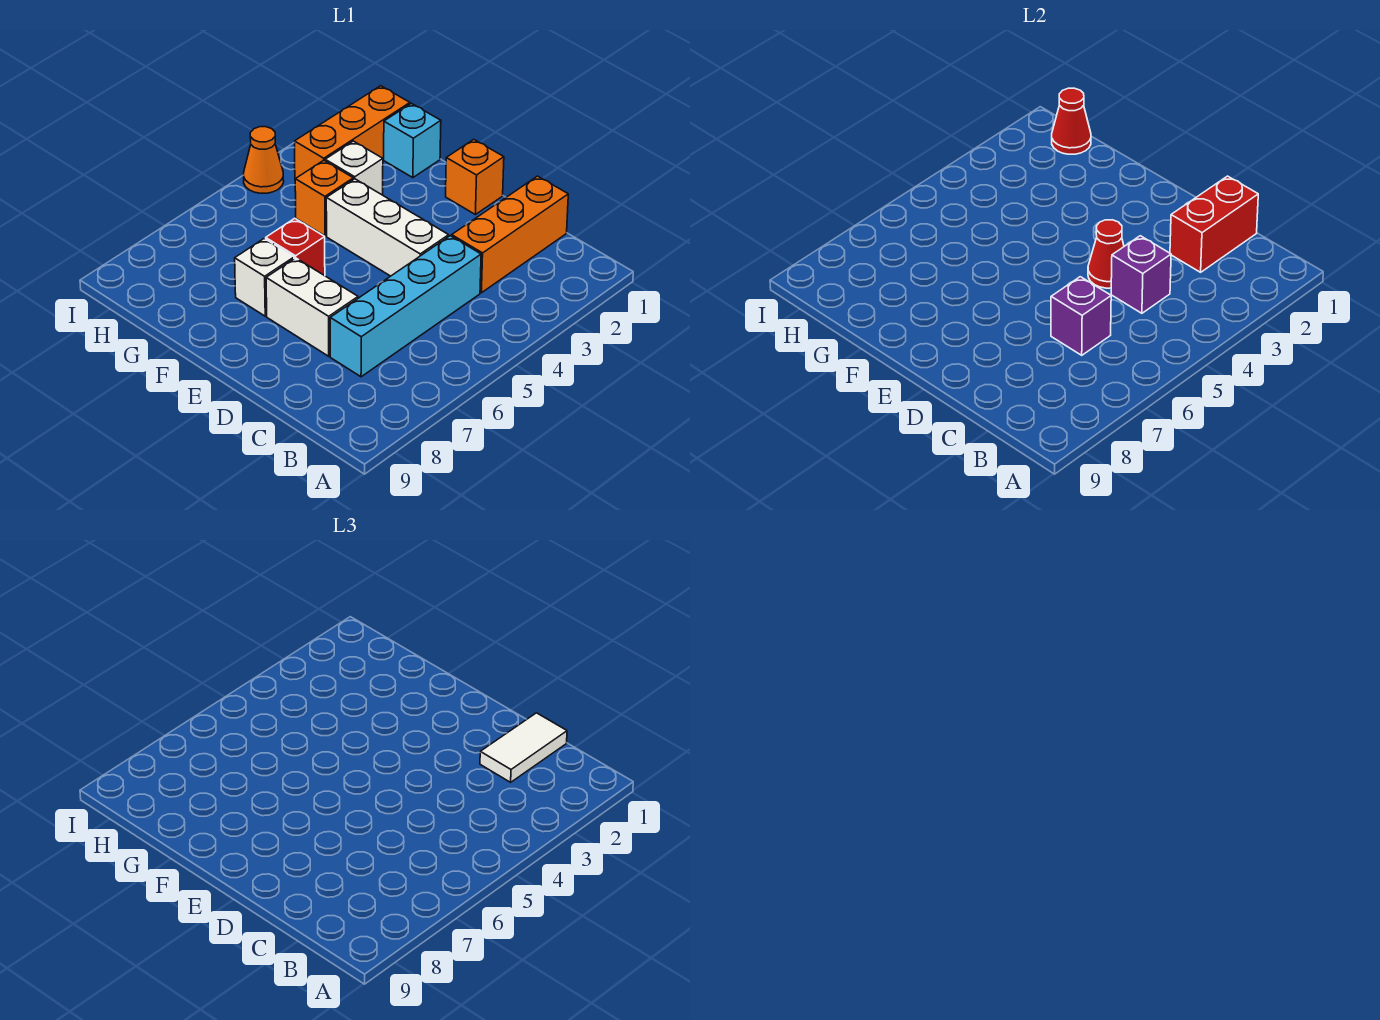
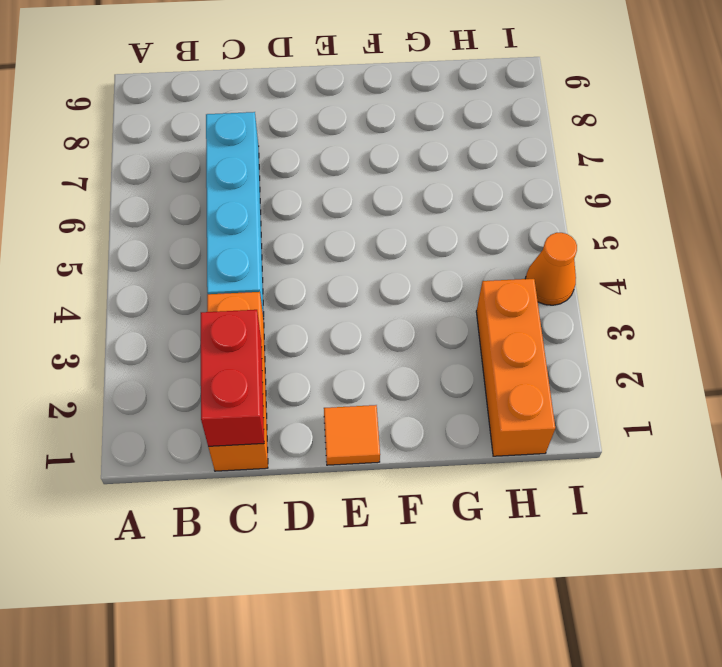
orange tile E1 level 1 -> orange brick E1 level 1
none -> white brick D4:F4 level 1
none -> white brick D7:E7 level 1
none -> red brick F6 level 1

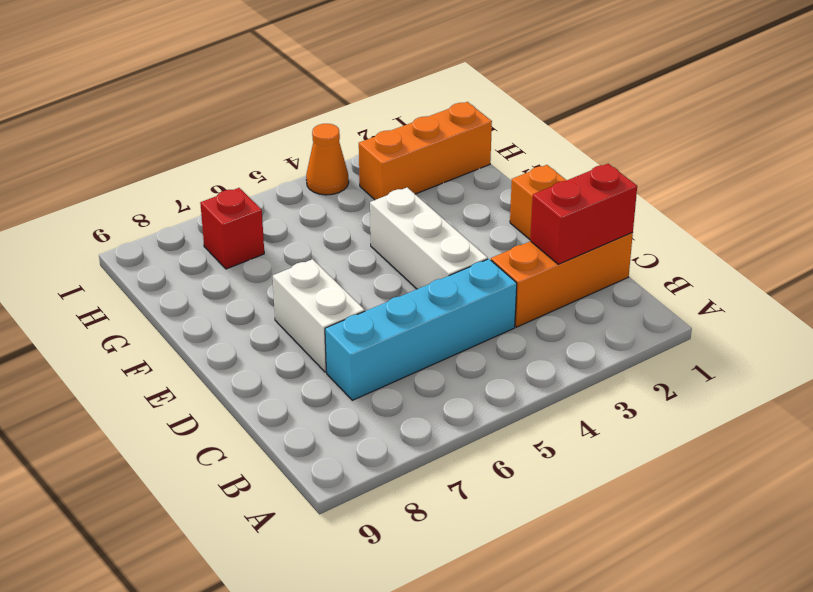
red brick H7 level 1 -> red brick F6 level 1
none -> white brick F7 level 1
none -> cyan brick G1 level 1
none -> white brick G3 level 1

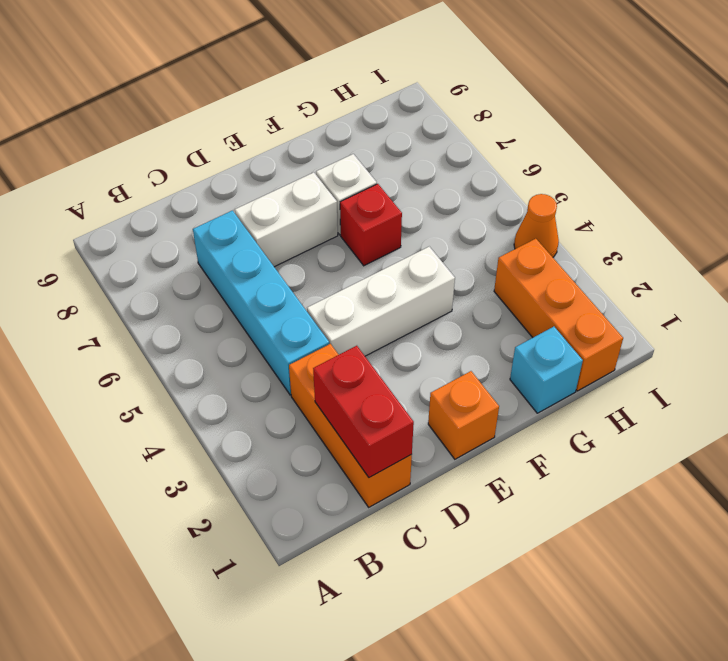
none -> white brick G3 level 1
none -> orange brick G4 level 1
none -> purple brick C4 level 2

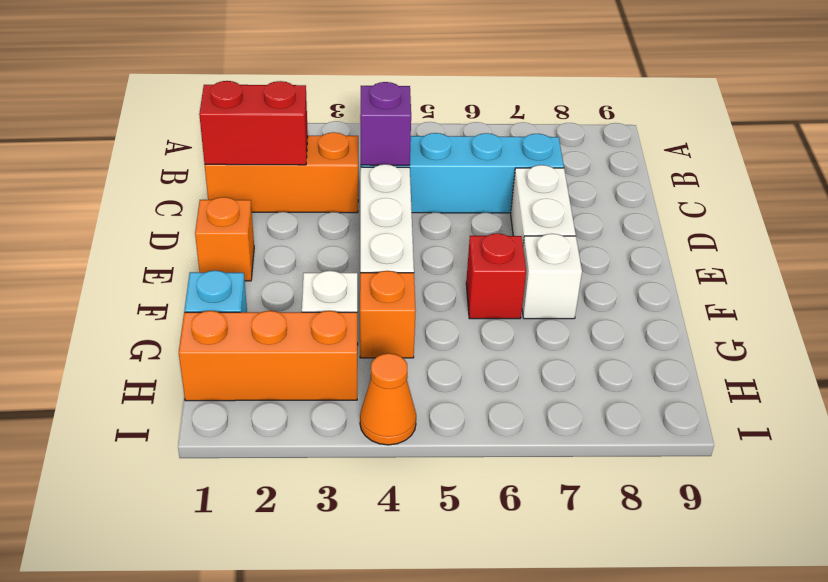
none -> purple brick C6 level 2
none -> red cone D4 level 2
none -> red cone H1 level 2

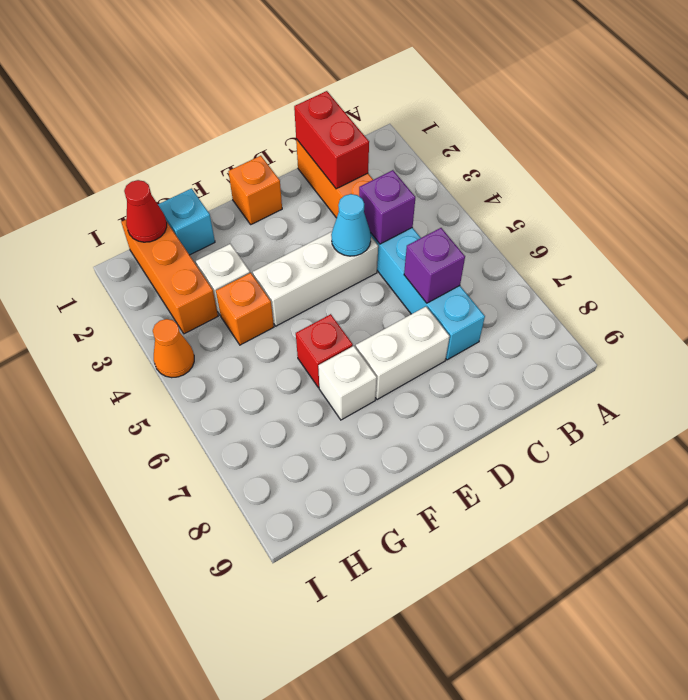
cyan cone D4 level 2 -> red cone D4 level 2
none -> white tile C1:C2 level 3

